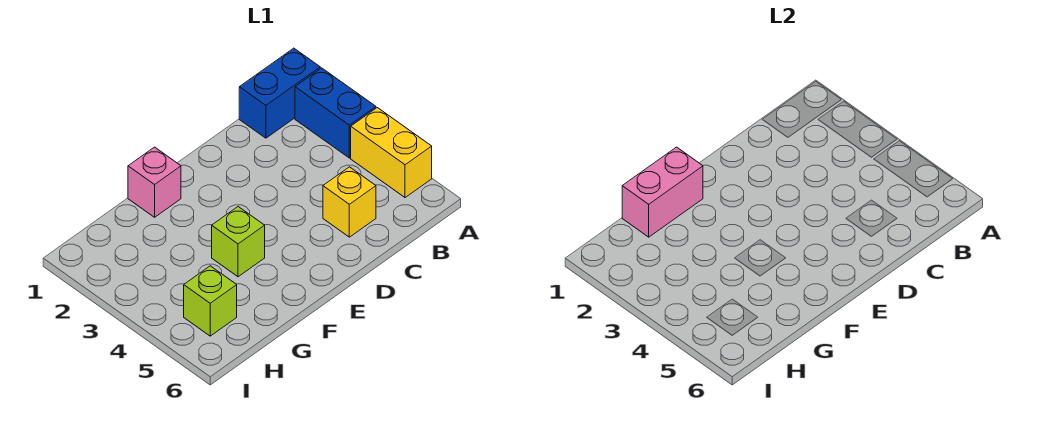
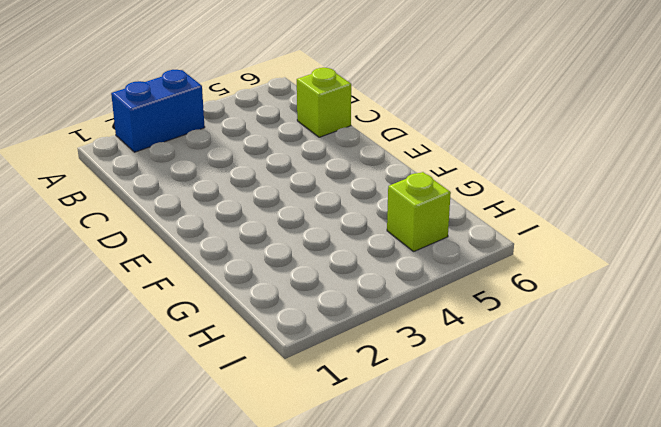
lime brick C6 level 1 -> lime brick F4 level 1
none -> blue brick A1:B1 level 1
none -> yellow brick A4:A5 level 1

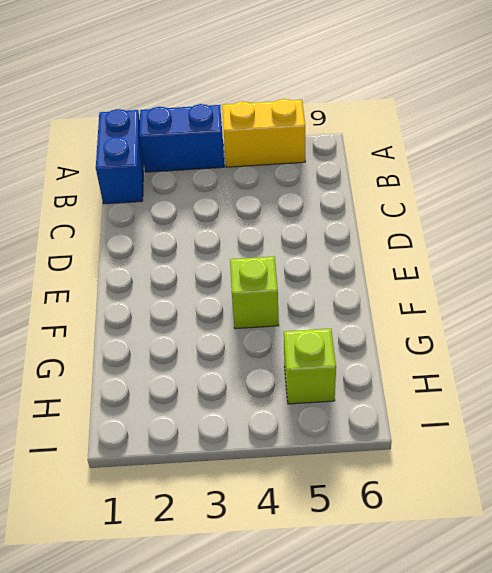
none -> yellow brick C5 level 1
none -> pink brick F1 level 1

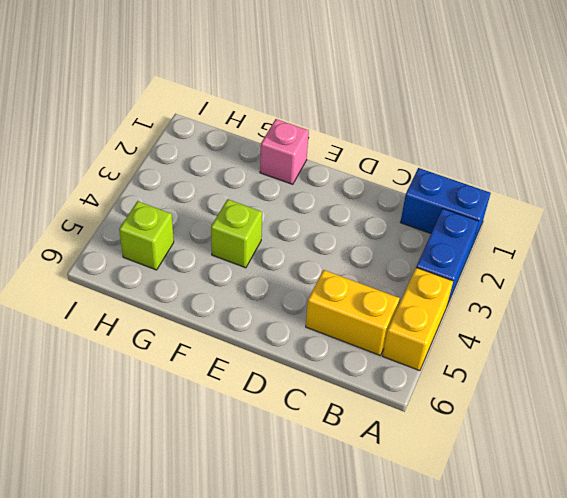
yellow brick B5:C5 level 1 -> yellow brick C5 level 1
none -> pink brick F1:G1 level 2

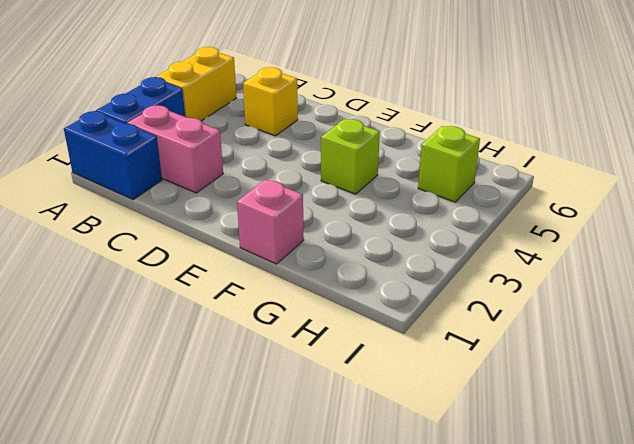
pink brick B2:C2 level 1 -> pink brick F1:G1 level 2

